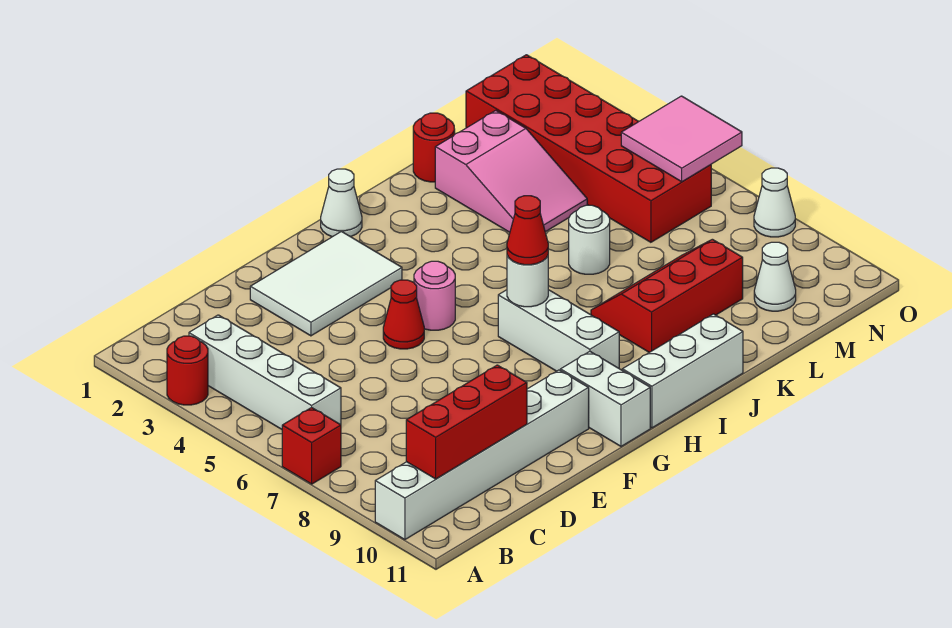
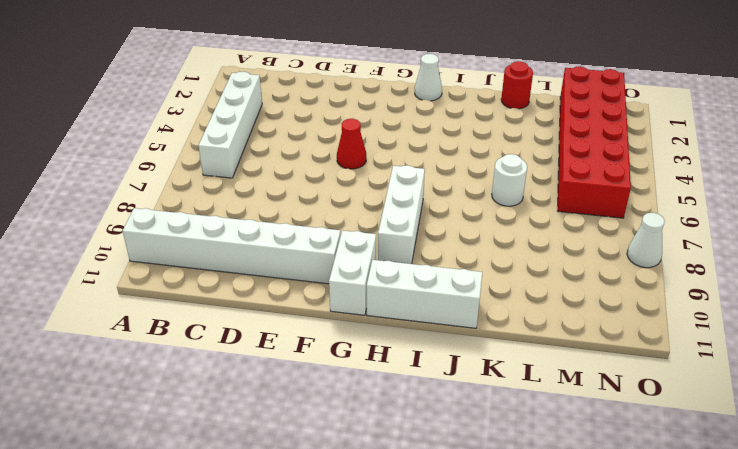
none -> red round brick A3 level 1
none -> red brick A7 level 1
none -> white tile E2:G3 level 1

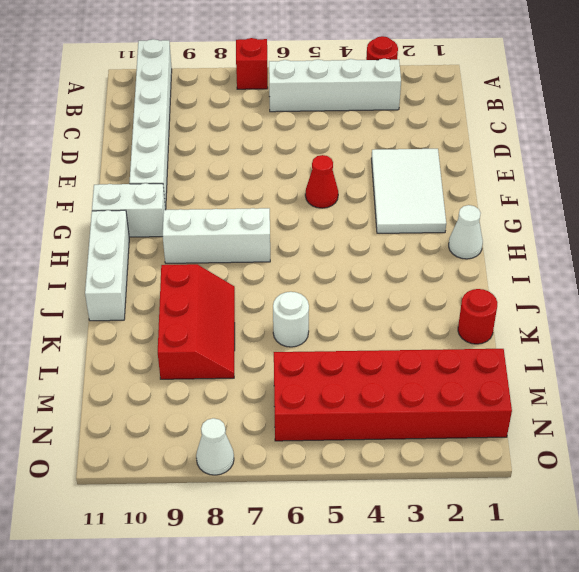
none -> pink round brick G5 level 1
none -> pink slope K2:L4 level 1 top 2
none -> white cone M10 level 1

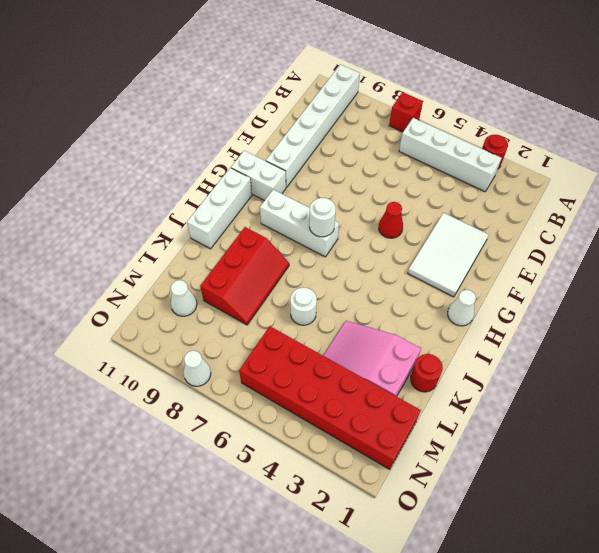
none -> pink round brick G5 level 1
none -> red brick B10:D10 level 2
none -> pink tile N5:O6 level 2

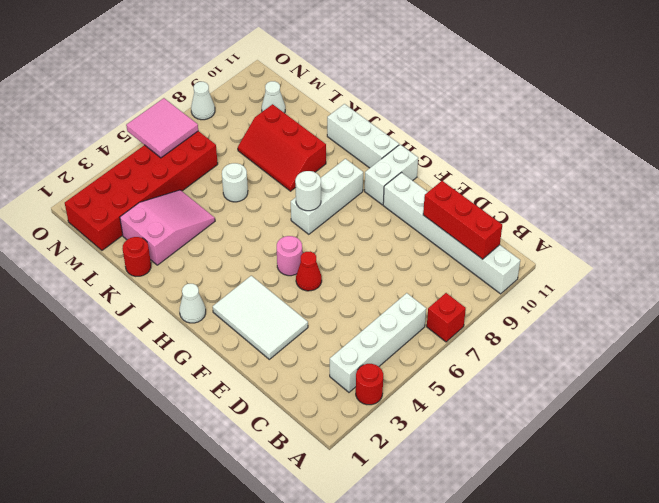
none -> red cone H7 level 3

